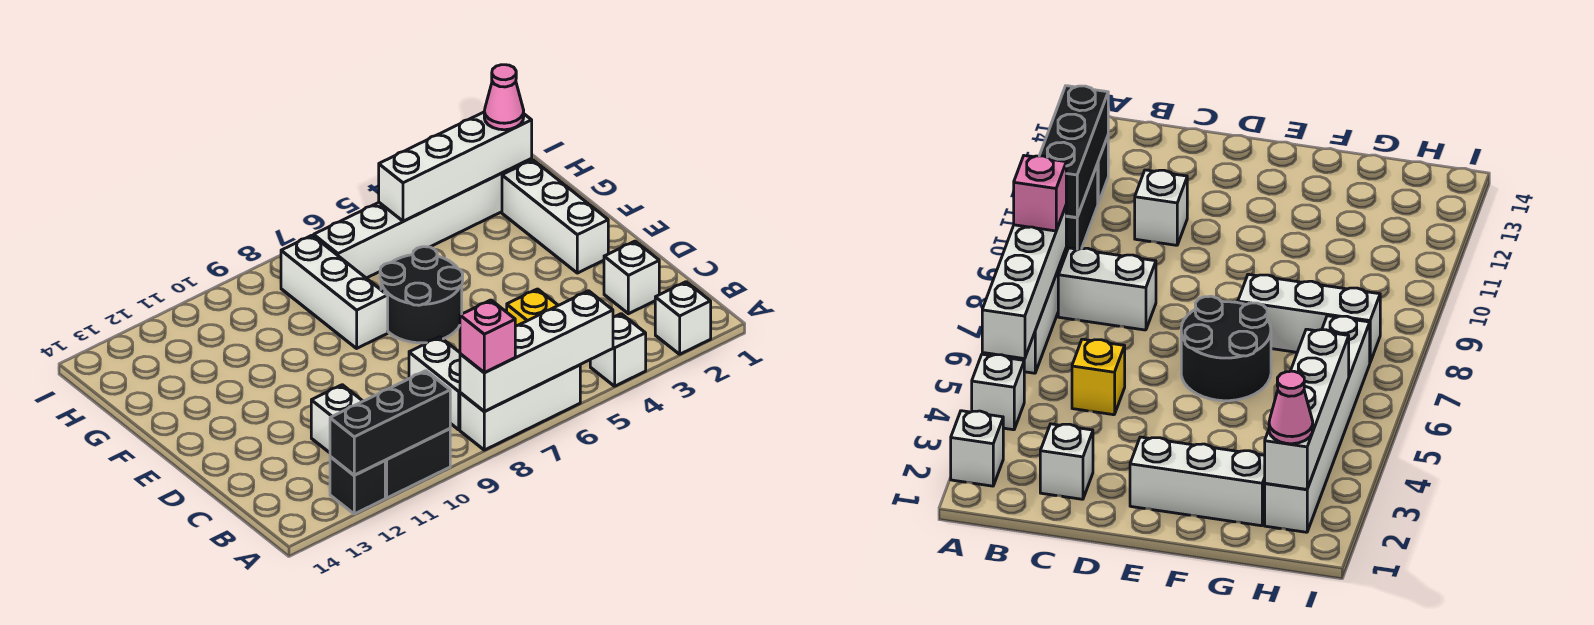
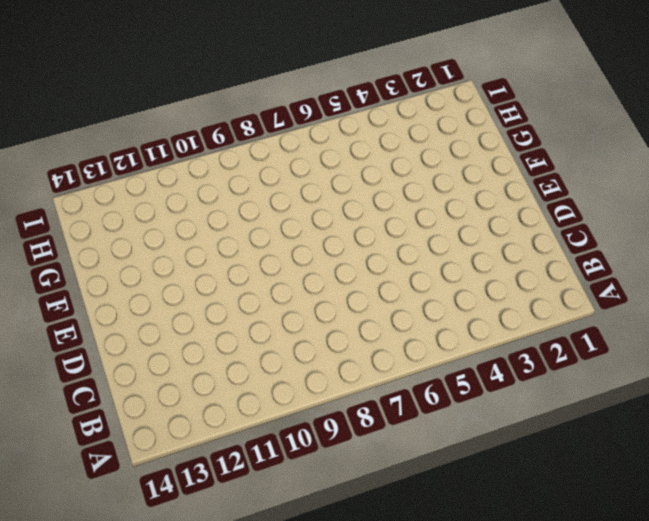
none -> white brick A2 level 1
none -> white brick A4 level 1
none -> white brick A6:A8 level 1

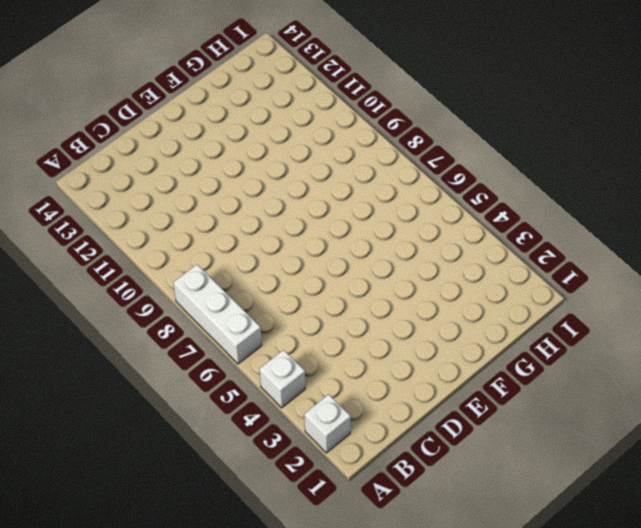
none -> black brick A10:A11 level 1
none -> black brick A12 level 1
none -> white brick B8:C8 level 1

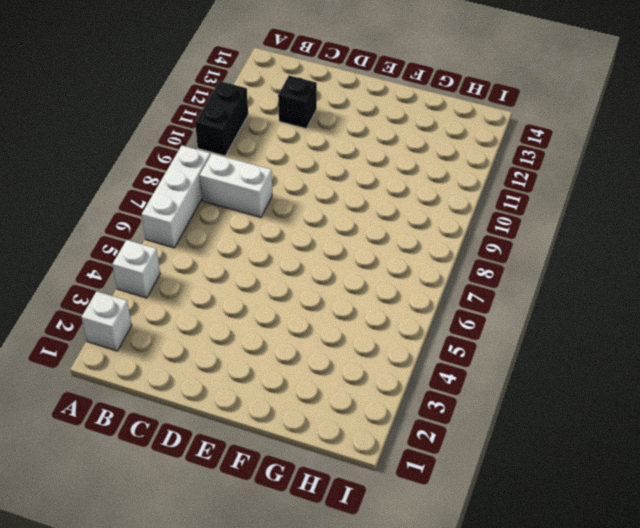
black brick C12 level 1 -> black brick A12 level 1
none -> white brick C2 level 1
none -> yellow brick C5 level 1
none -> white brick C11 level 1

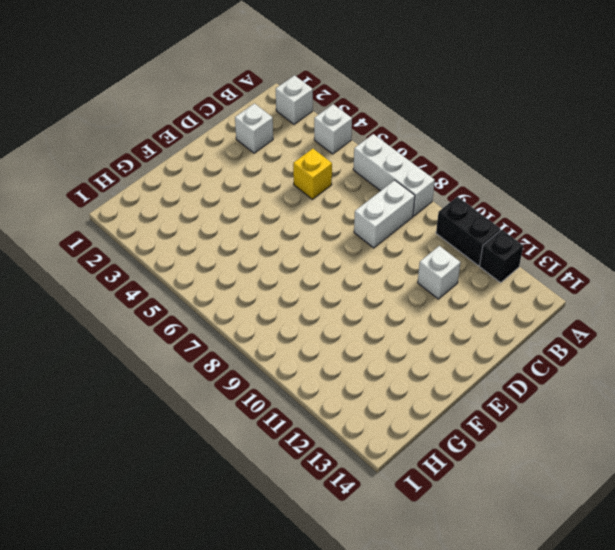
none -> white brick E2:G2 level 1
none -> black round brick E6:F7 level 1
none -> white brick F8:H8 level 1

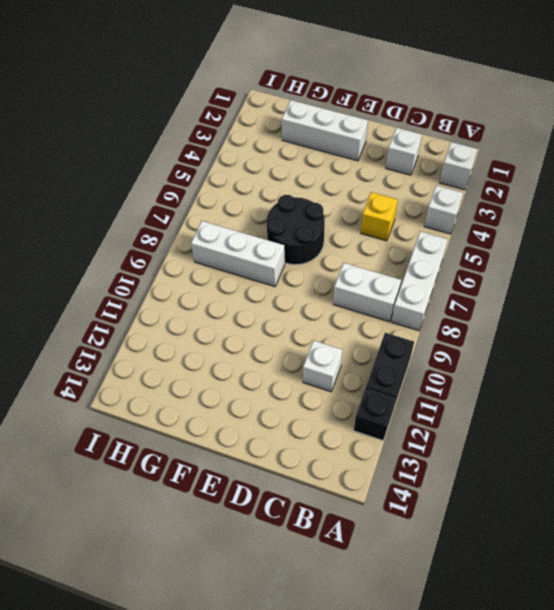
none -> white brick H2:H7 level 1
none -> white brick A5:A8 level 2
none -> black brick A10:A12 level 2

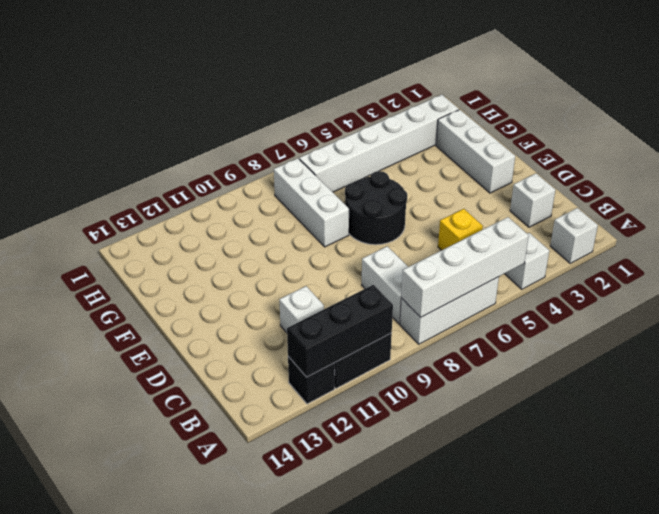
none -> white brick H2:H5 level 2
none -> pink brick A8 level 3
none -> pink cone H2 level 3

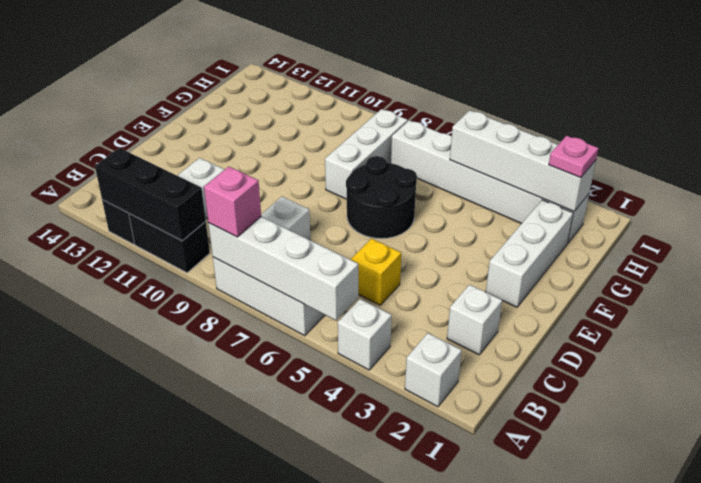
pink plate H2 level 3 -> pink cone H2 level 3

